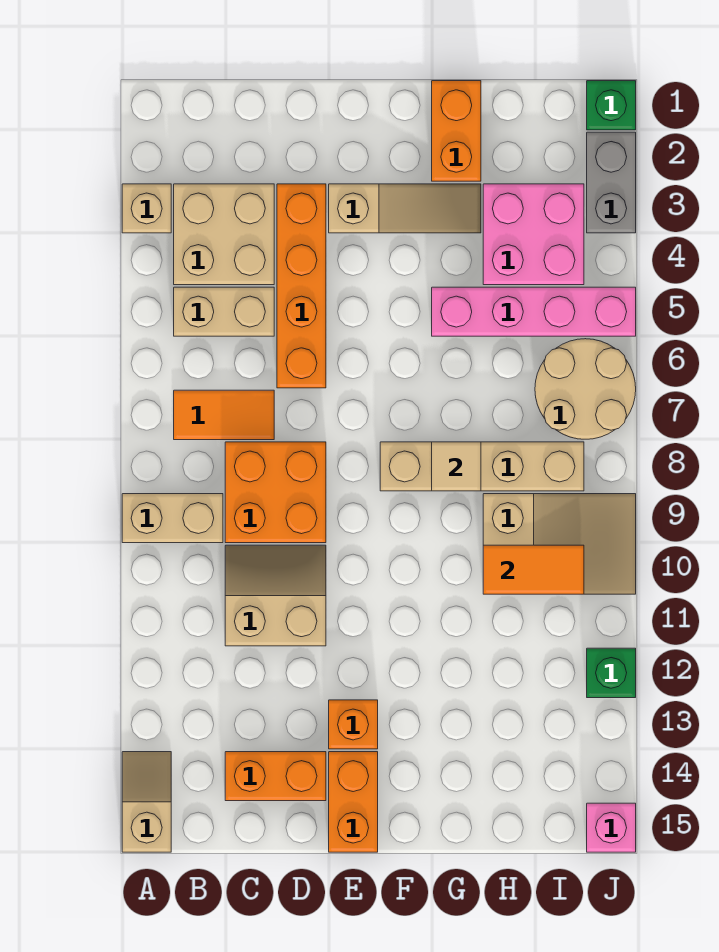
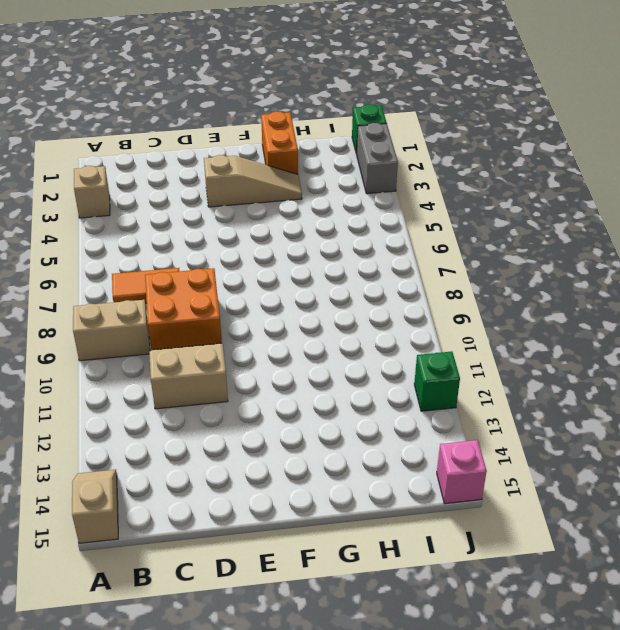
none -> tan brick B3:C4 level 1
none -> tan brick B5:C5 level 1
none -> orange brick C14:D14 level 1

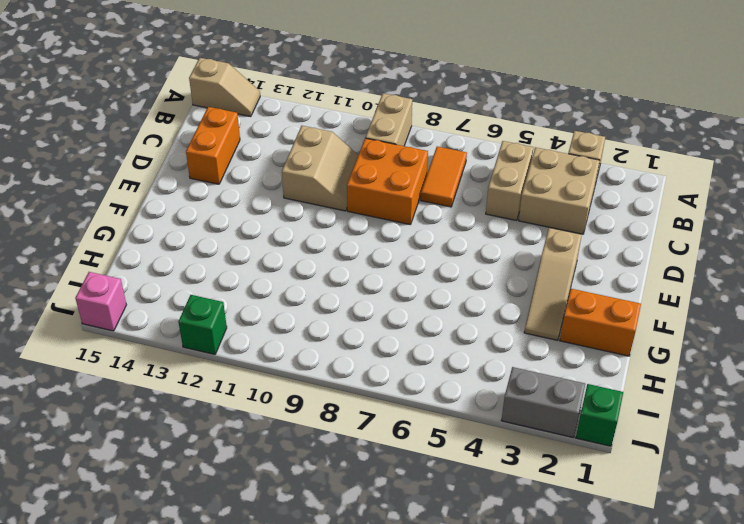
none -> orange brick D3:D6 level 1
none -> orange brick E13 level 1
none -> orange brick E14:E15 level 1

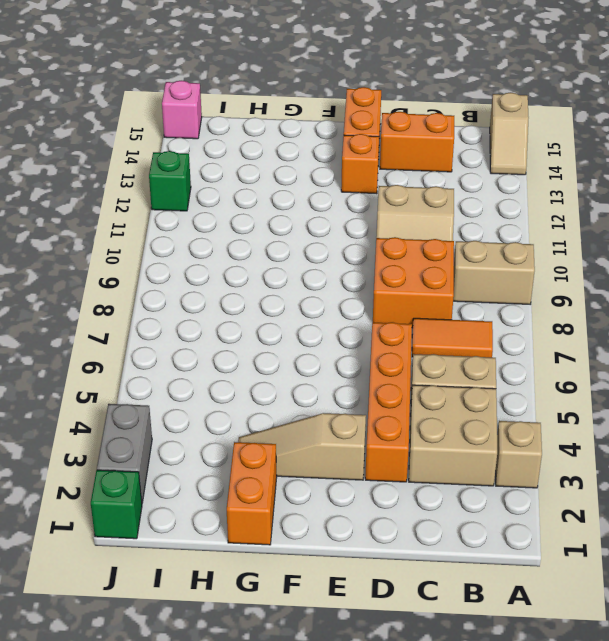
none -> tan brick F8:I8 level 1
none -> pink brick G5:J5 level 1
none -> pink brick H3:I4 level 1

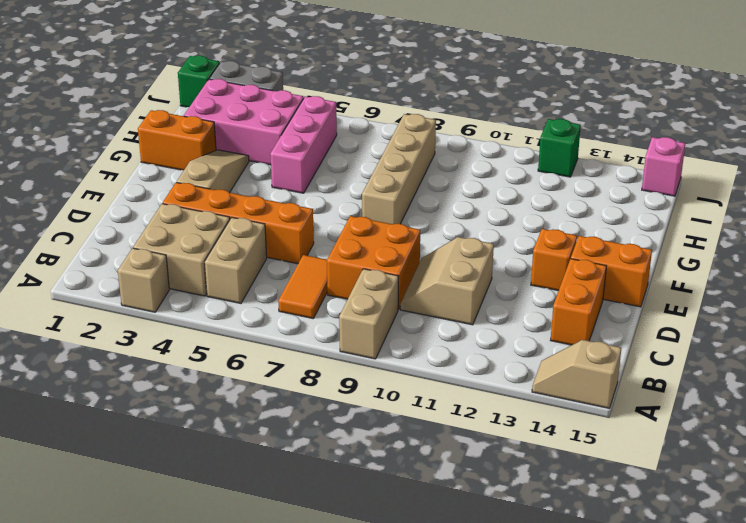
pink brick G5:I5 level 1 -> pink brick G5:J5 level 1
pink brick H2:I4 level 1 -> pink brick H3:I4 level 1
none -> tan slope H9:J10 level 1 top H
none -> tan round brick I6:J7 level 1
none -> tan tile G8 level 2

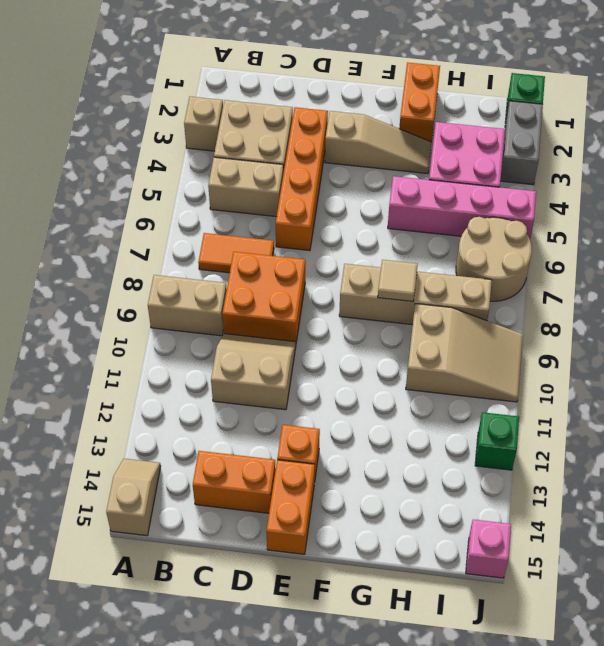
none -> orange tile H10:I10 level 2

